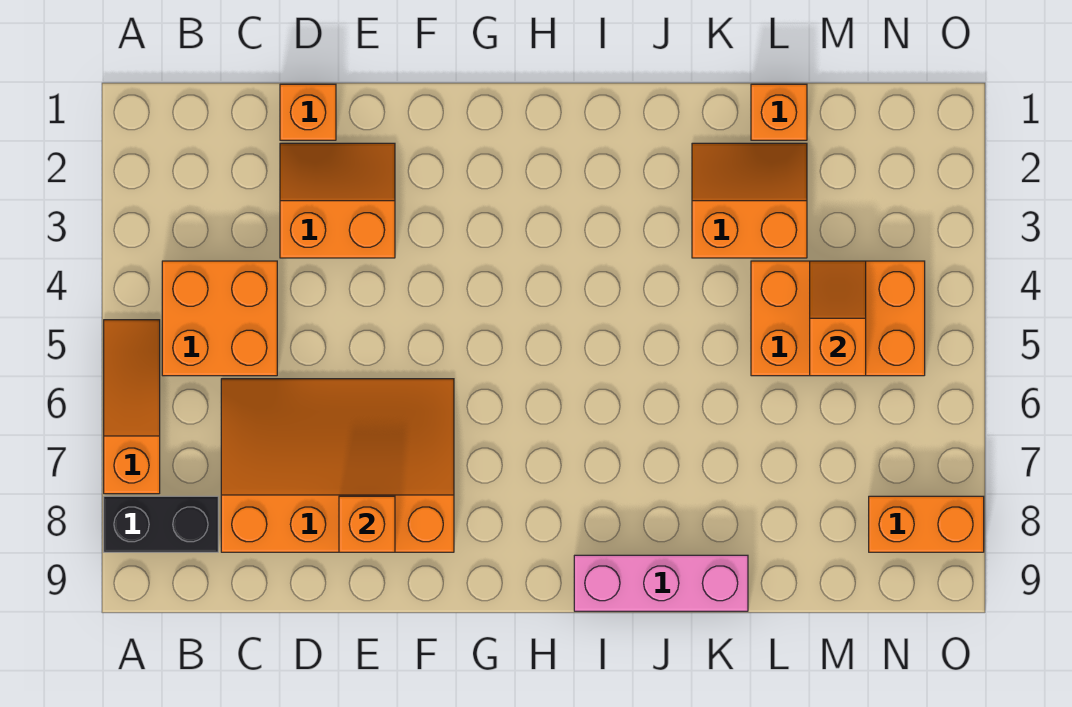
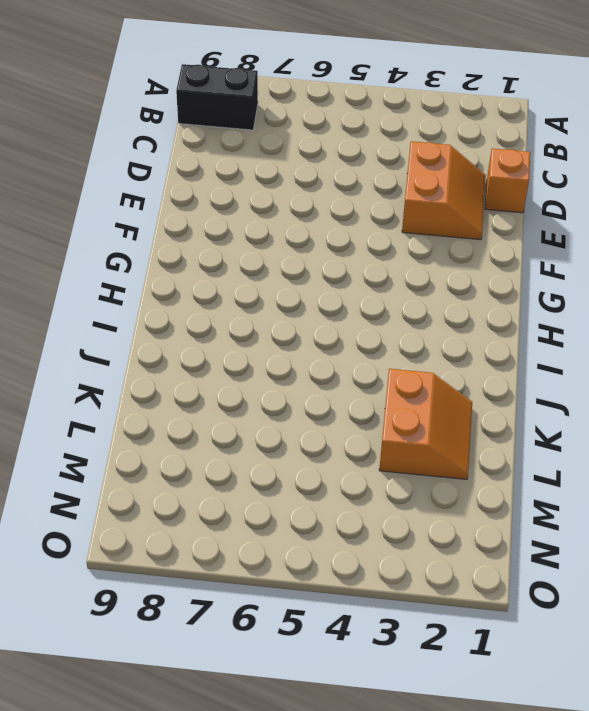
black brick B8:B9 level 1 -> black brick A8:B8 level 1
none -> orange slope A5:A7 level 1 top 7
none -> orange brick B4:C5 level 1
none -> orange slope C6:F8 level 1 top 8

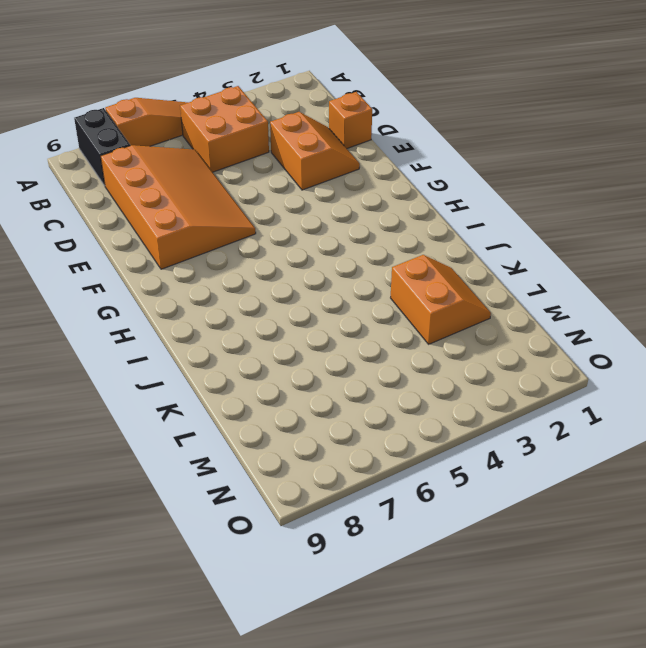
none -> pink brick I9:K9 level 1
none -> orange brick L1 level 1
none -> orange brick L4:N5 level 1

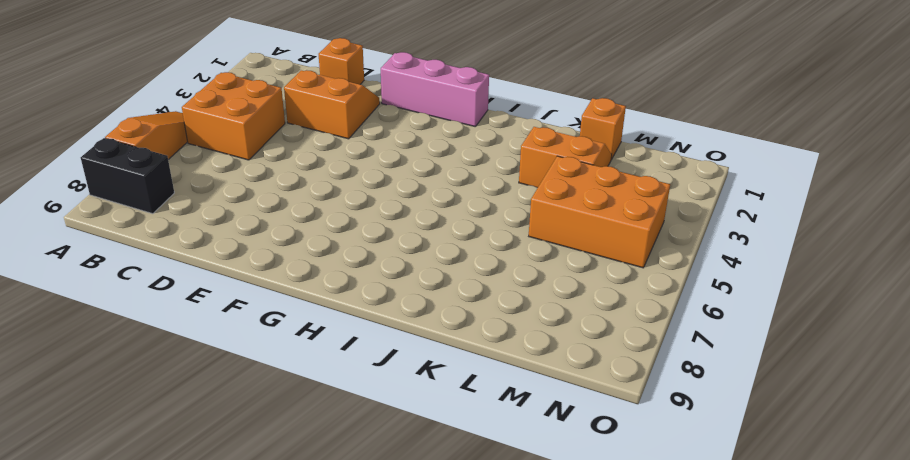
pink brick F1:H1 level 1 -> pink brick I9:K9 level 1
none -> orange slope C6:F8 level 1 top 8
none -> orange brick N8:O8 level 1
none -> orange brick E8 level 2

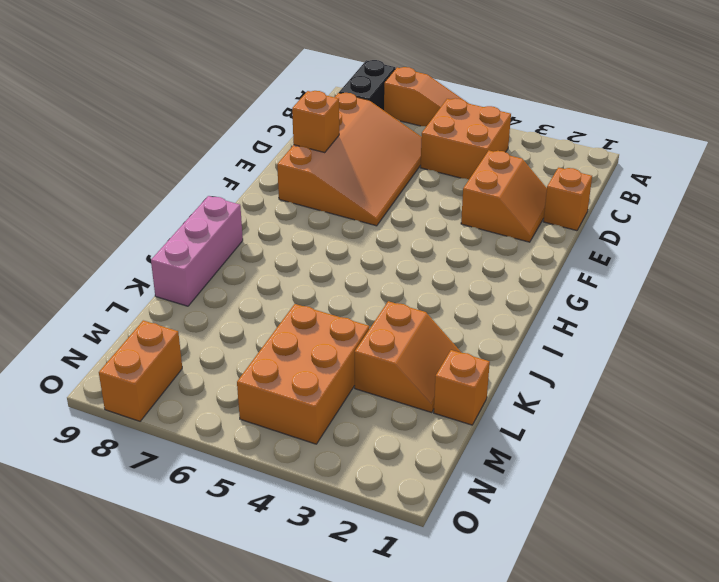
none -> orange slope M4:M5 level 2 top 5

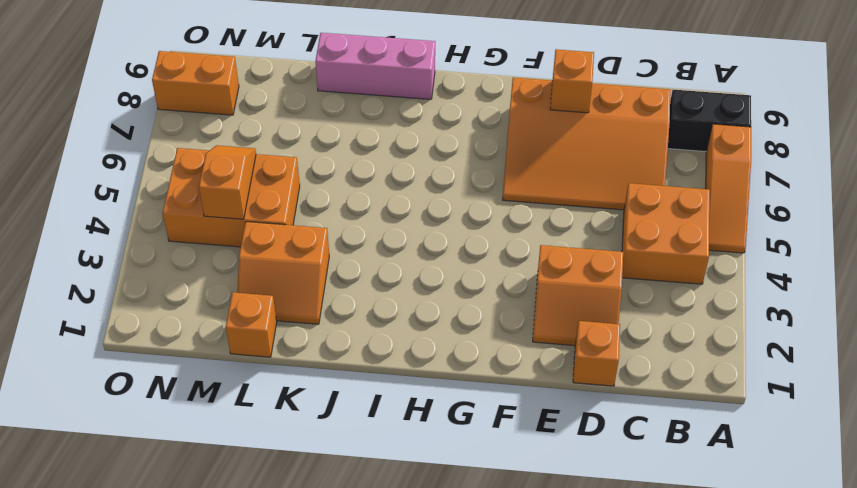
orange slope M4:M5 level 2 top 4 -> orange slope M4:M5 level 2 top 5

